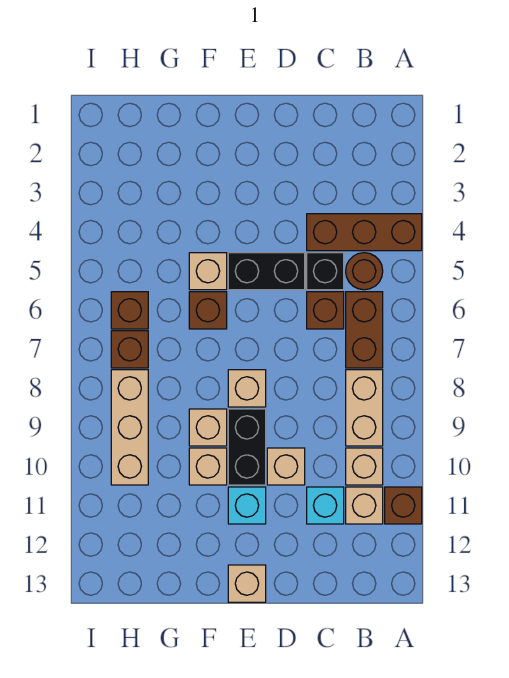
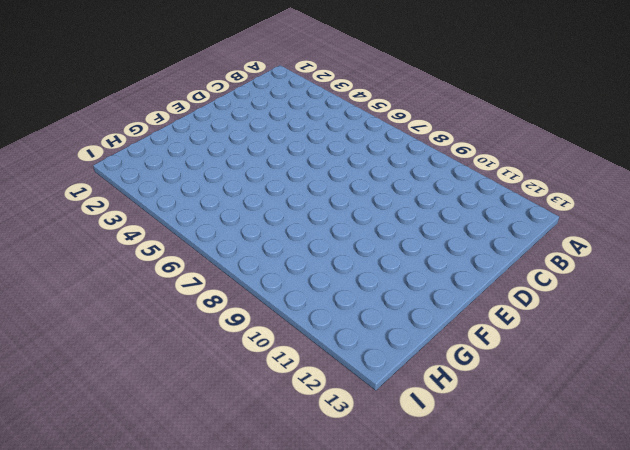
none -> brown brick A4:C4 level 1
none -> brown brick A11 level 1
none -> brown round brick B5 level 1

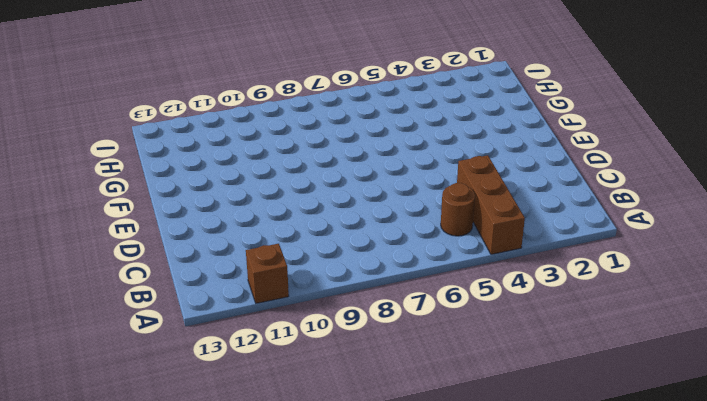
none -> brown brick B6:B7 level 1
none -> tan brick B8:B9 level 1
none -> tan brick B10 level 1

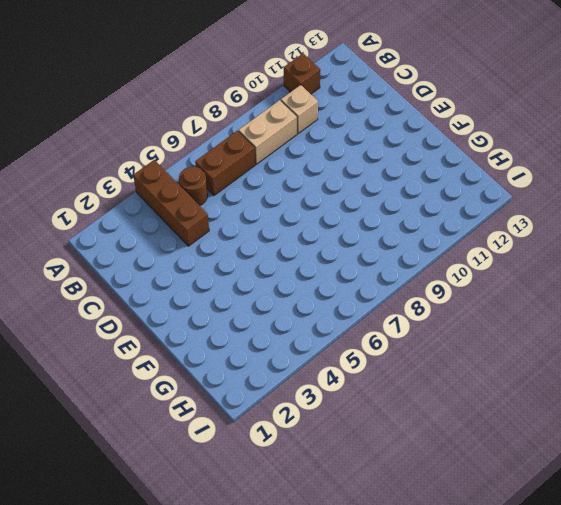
none -> tan brick B11 level 1
none -> black brick C5 level 1
none -> brown brick C6 level 1

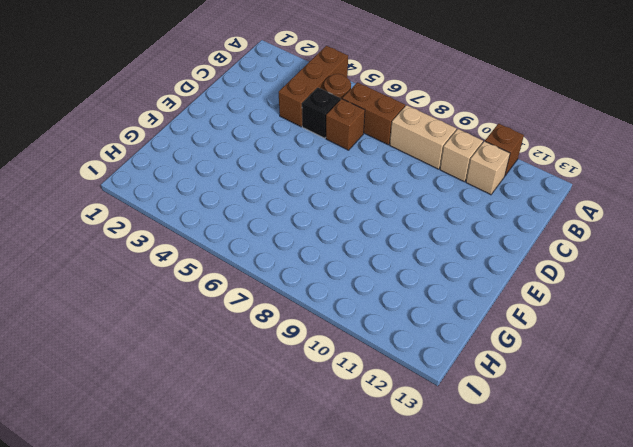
none -> cyan brick C11 level 1
none -> black brick D5:E5 level 1
none -> tan brick D10 level 1

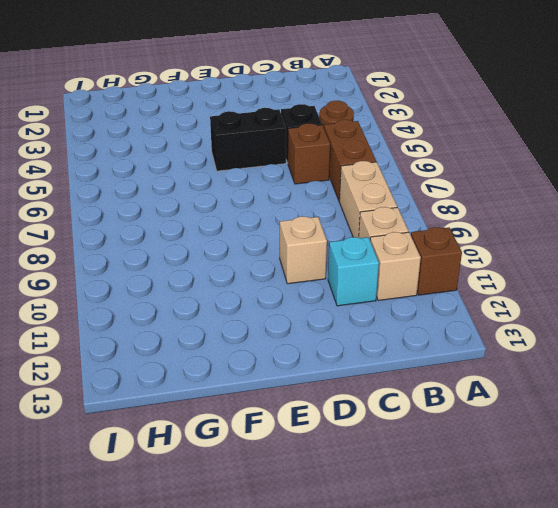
none -> brown brick A4:C4 level 1
none -> tan brick E8 level 1
none -> black brick E9:E10 level 1

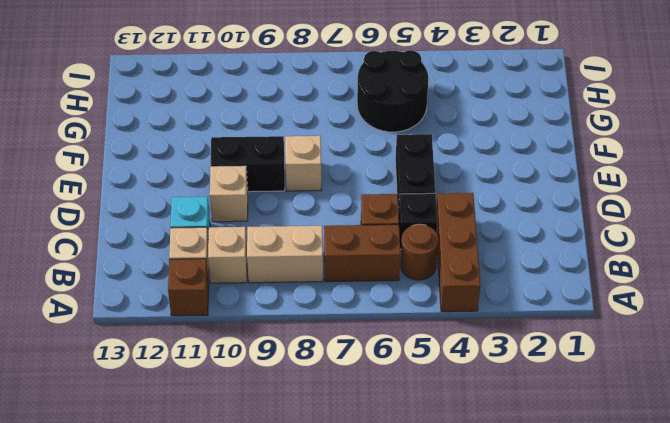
black round brick G5:H6 level 1 -> brown brick H6 level 1
none -> cyan brick E11 level 1
none -> tan brick E13 level 1
none -> tan brick F5 level 1

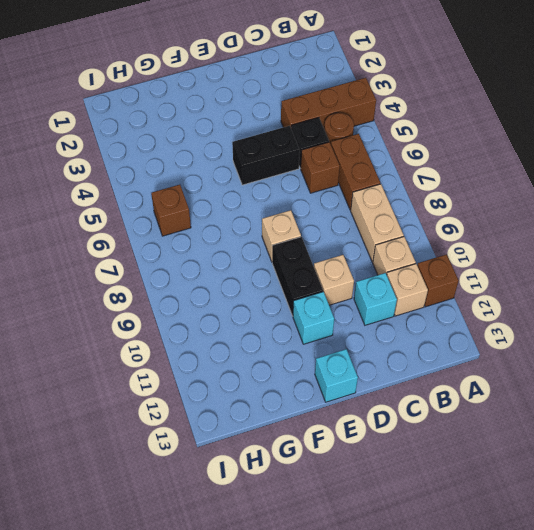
cyan brick E13 level 1 -> tan brick E13 level 1
none -> tan brick F5 level 1
none -> brown brick F6 level 1
none -> tan brick F9 level 1

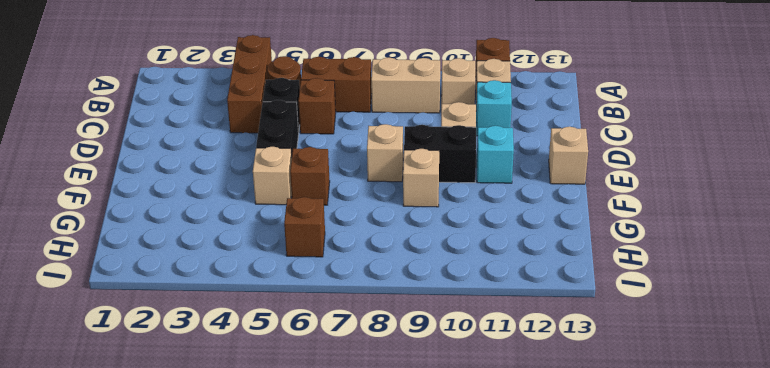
none -> tan brick F10 level 1
none -> brown brick H7 level 1
none -> tan brick H8:H10 level 1

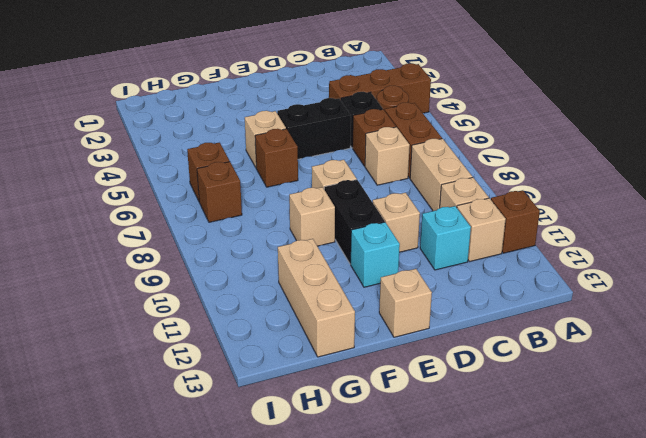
tan brick C7 level 1 -> tan brick F10 level 1
tan brick G11:G13 level 1 -> tan brick H8:H10 level 1

